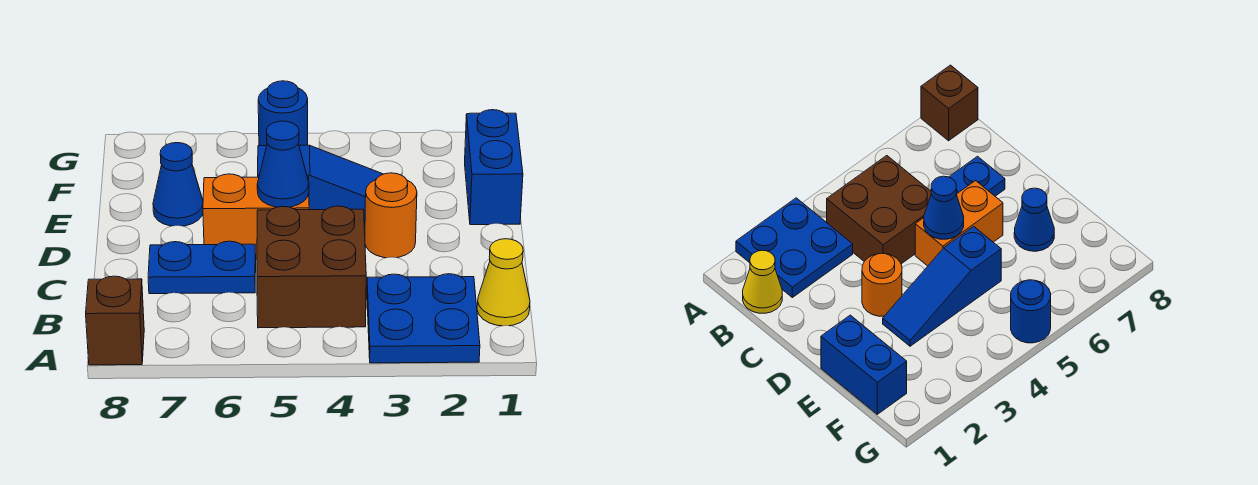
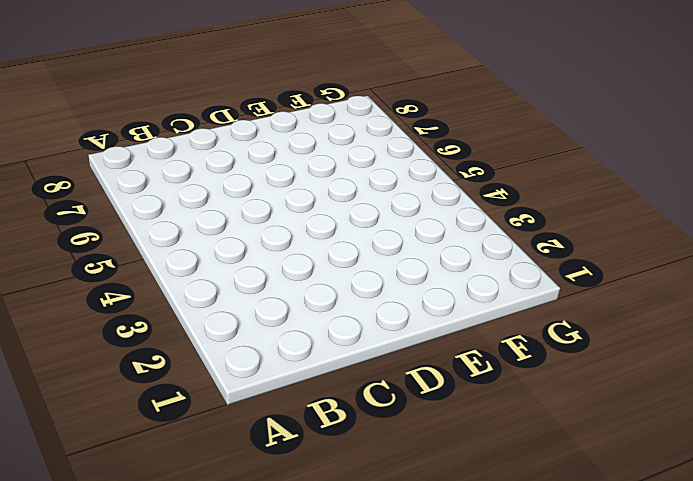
none -> blue plate A2:B3 level 1
none -> brown brick A8 level 1
none -> yellow cone B1 level 1

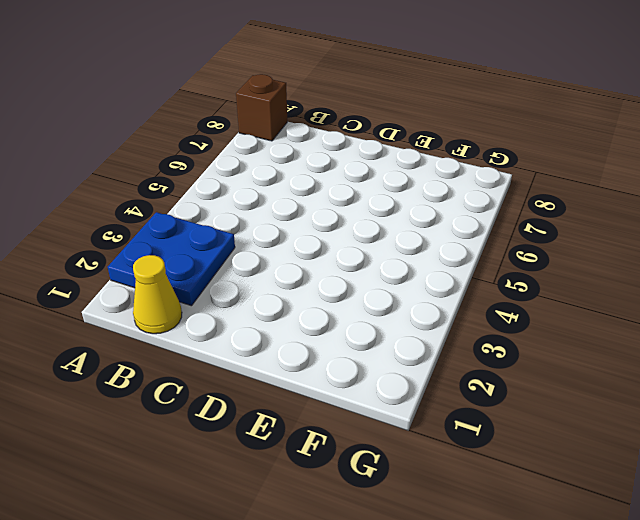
none -> brown brick B4:C5 level 1
none -> blue plate C6:C7 level 1
none -> orange round brick D3 level 1

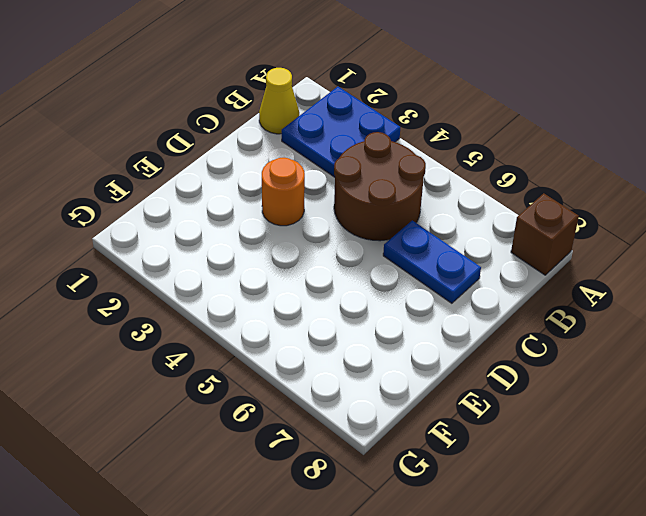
brown round brick B4:C5 level 1 -> brown brick B4:C5 level 1
none -> orange brick D5:D6 level 1
none -> blue brick E1:F1 level 1
none -> blue slope E3:E5 level 1 top 5

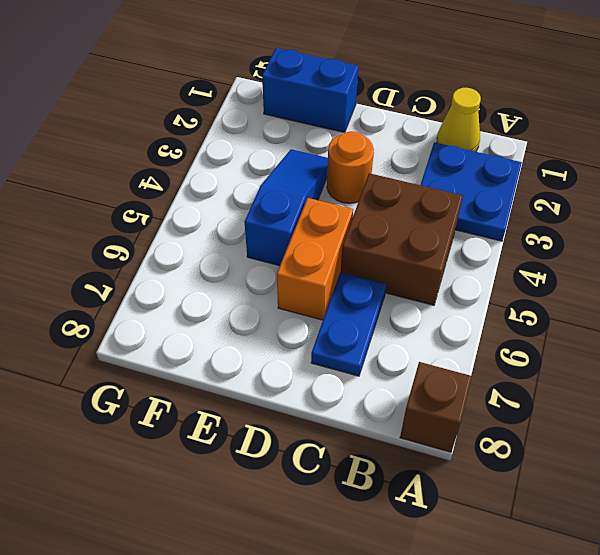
none -> blue cone E7 level 1
none -> blue round brick G5 level 1
none -> blue cone D5 level 2

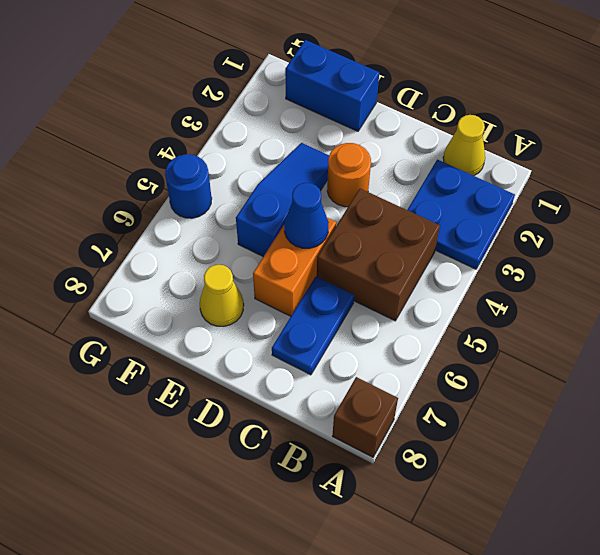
yellow cone E7 level 1 -> blue cone E7 level 1

